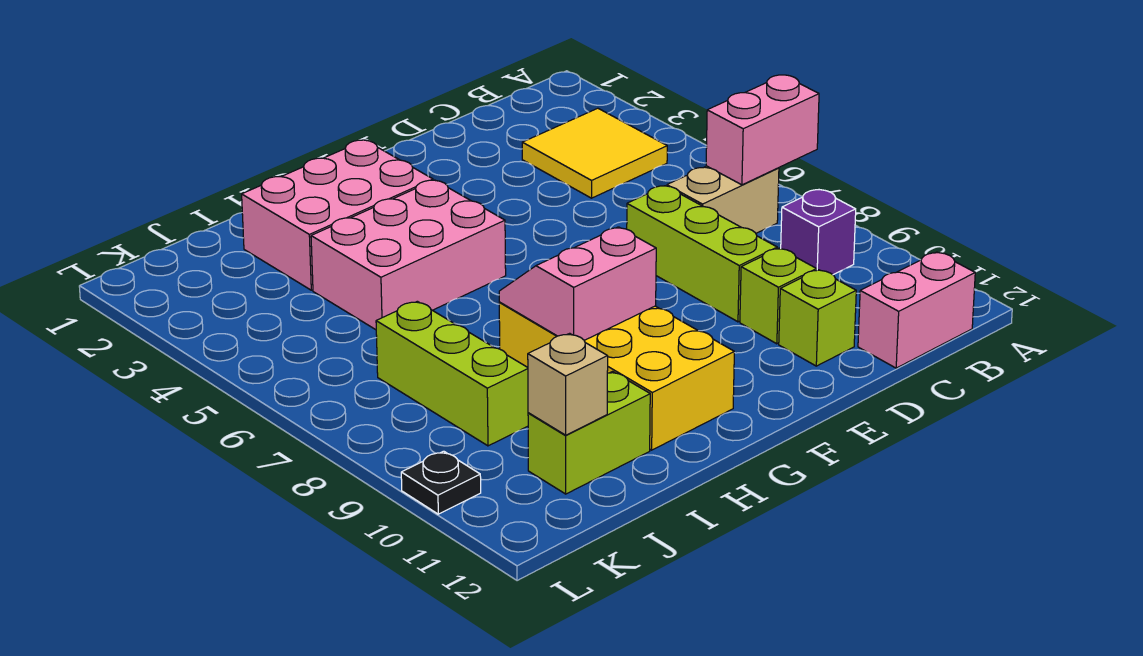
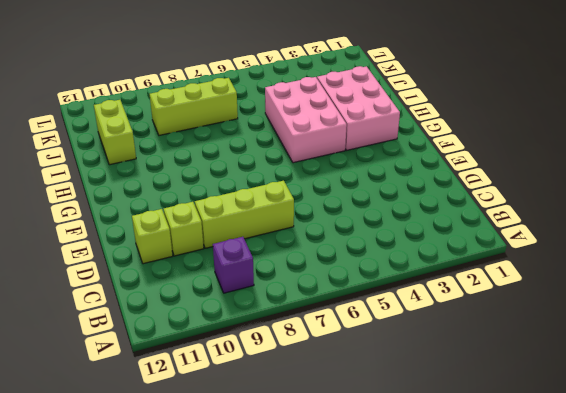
none -> yellow tile B3:C4 level 1
none -> tan brick B7:C7 level 1
none -> pink brick B12:C12 level 1

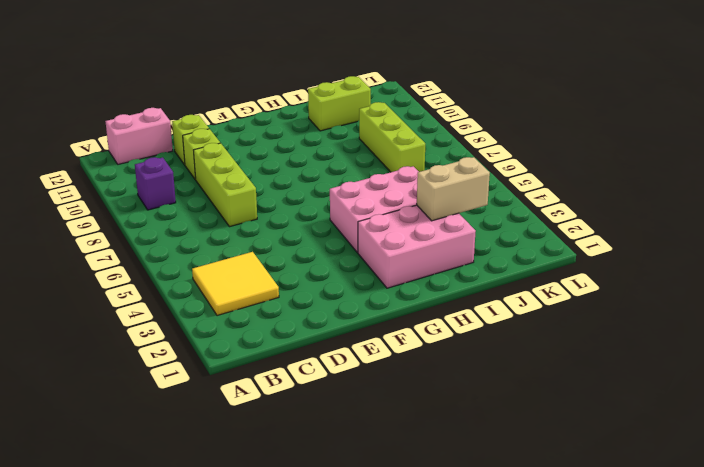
tan brick I3:J3 level 2 -> tan brick B7:C7 level 1
none -> yellow brick G8:H11 level 1
none -> black plate L10 level 1
none -> pink brick A7:B7 level 2

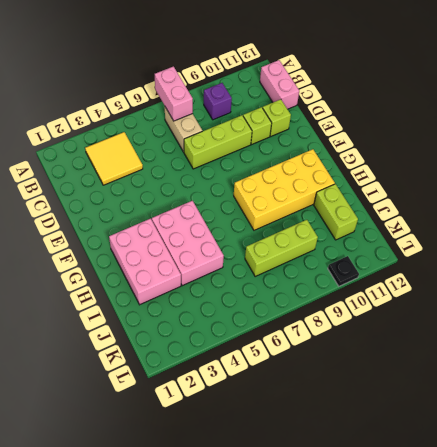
none -> pink slope G8:H9 level 2 top 9
none -> tan brick J11 level 2

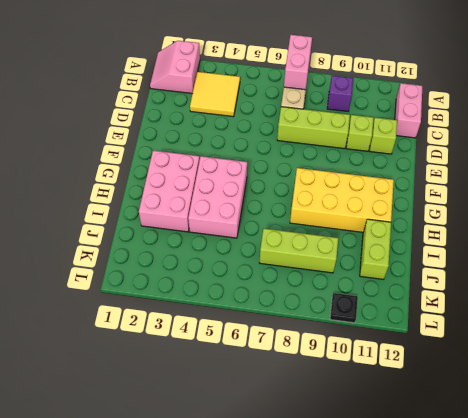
pink slope A1:B2 level 1 top 2 -> pink slope G8:H9 level 2 top 9
none -> tan brick J11 level 2

